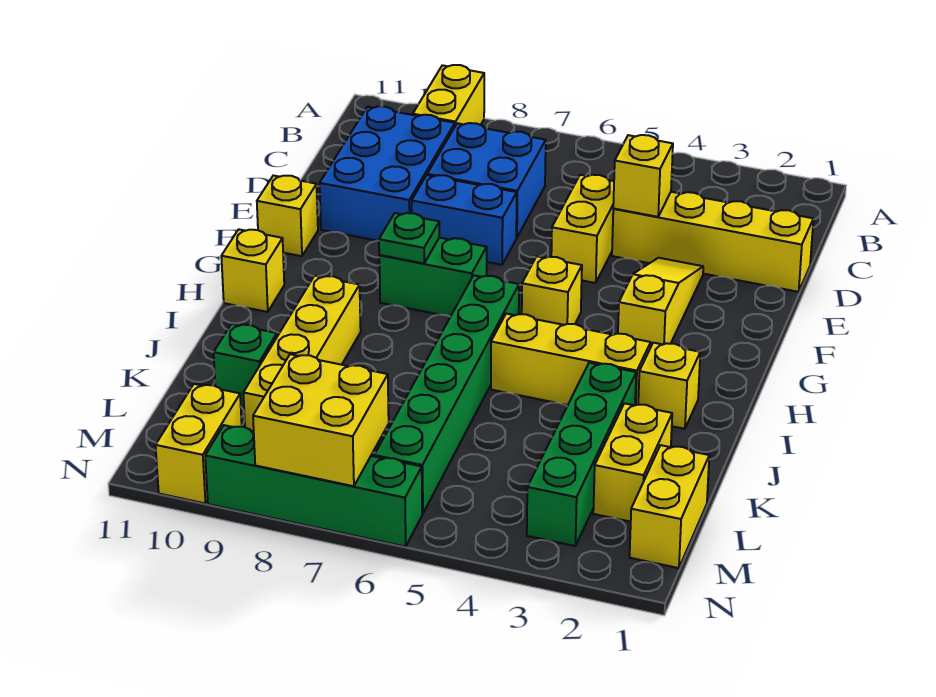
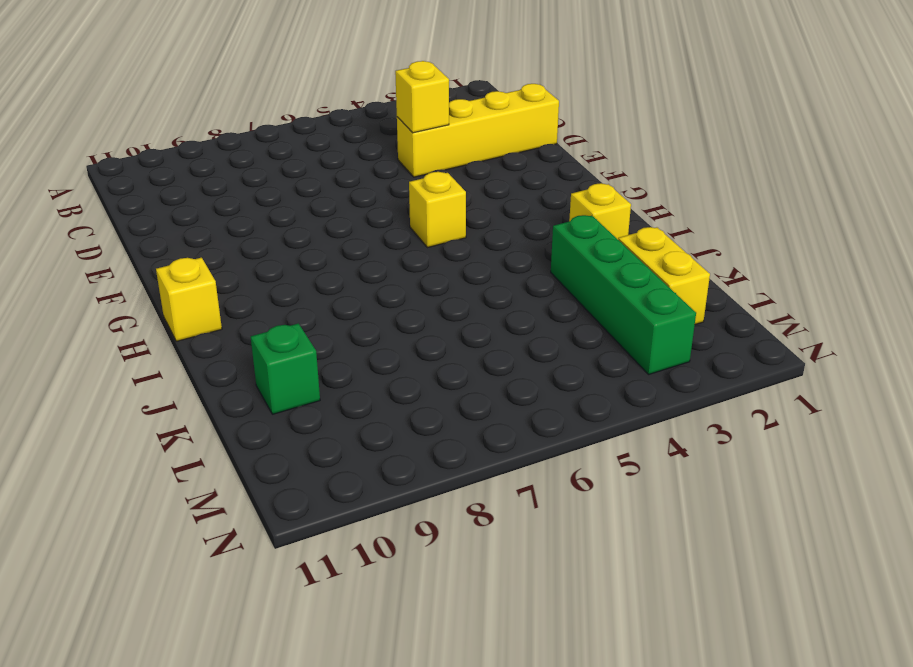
none -> yellow brick A9:B9 level 1
none -> blue brick C7:D8 level 1
none -> blue brick C9:E10 level 1

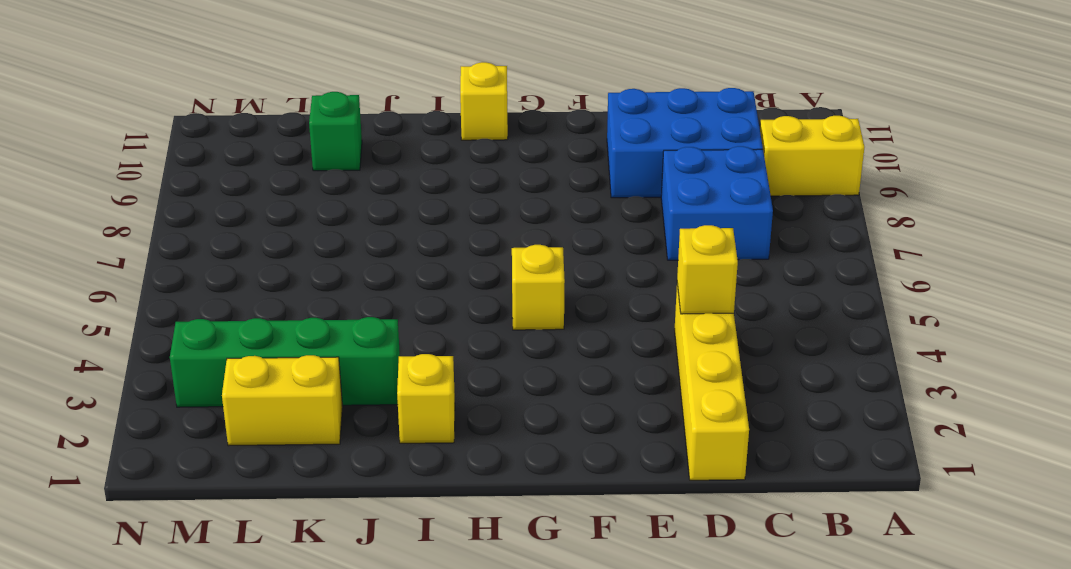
none -> yellow brick D5:E5 level 1
none -> yellow slope E3:G3 level 1 top G
none -> blue brick E7:E8 level 1

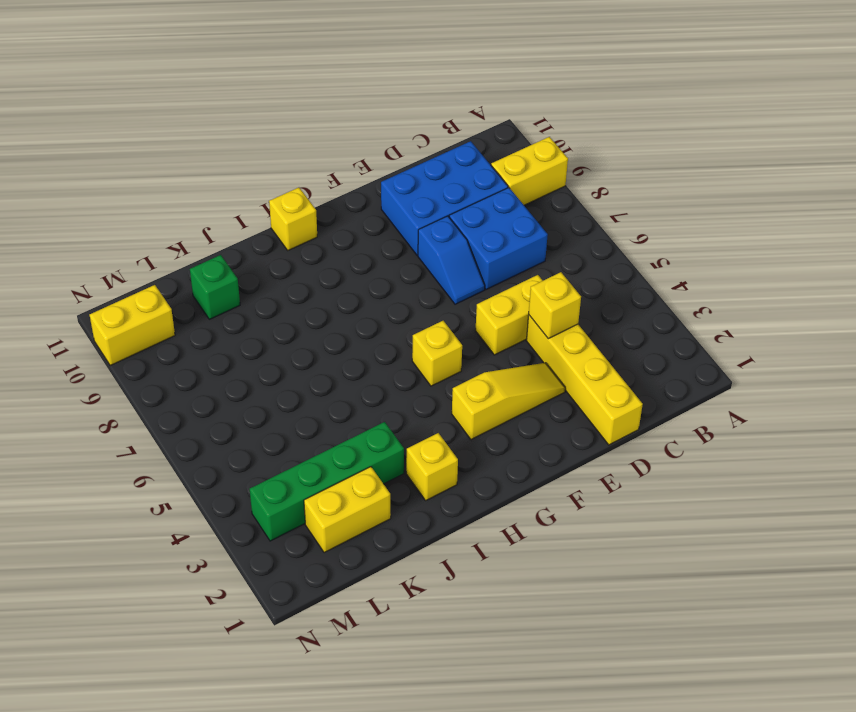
blue slope E7:E8 level 1 top 8 -> blue brick E7:E8 level 1
none -> yellow brick F11 level 1
none -> green brick G7:G8 level 1
none -> green brick H6:M6 level 1

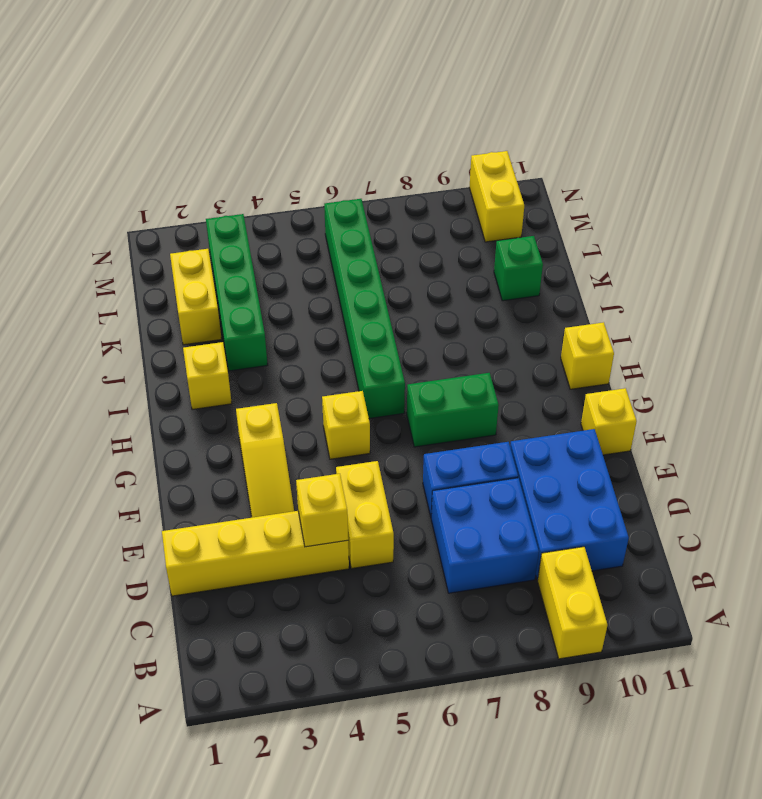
none -> yellow brick I3:I5 level 1
none -> yellow brick I9:L9 level 1
none -> yellow brick L1:M1 level 1

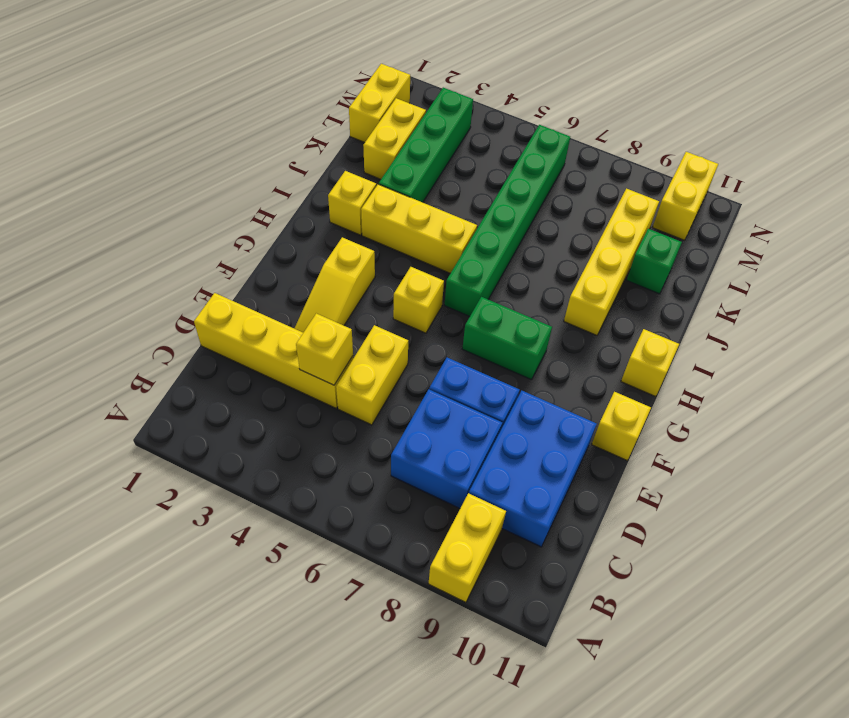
none -> green brick N6:N9 level 1
none -> green plate G8 level 2
none -> yellow brick M7:N8 level 2

